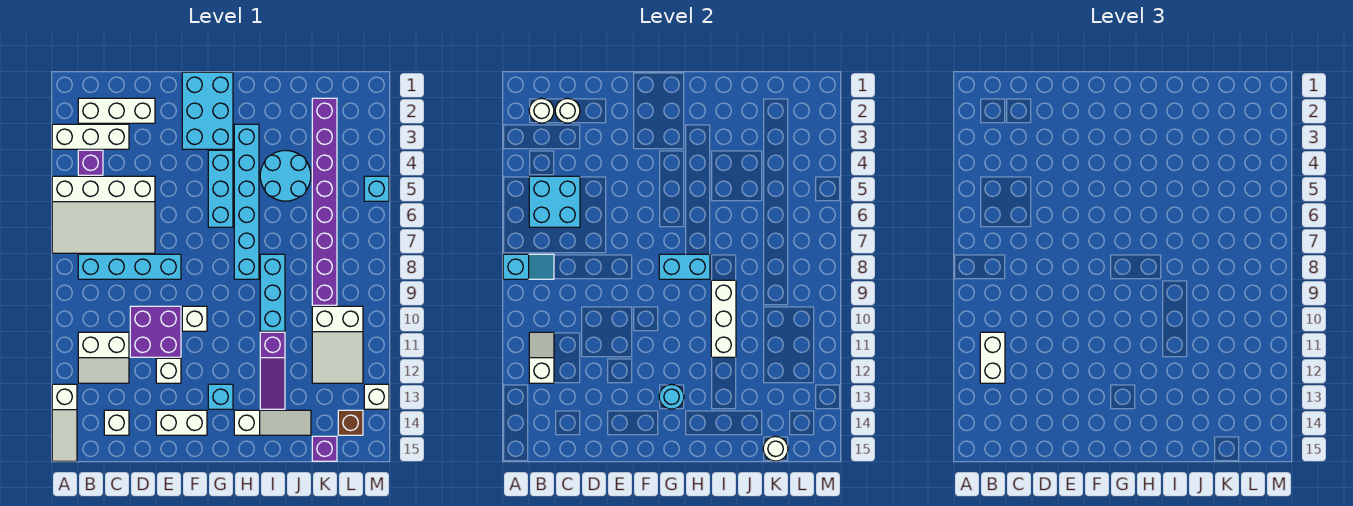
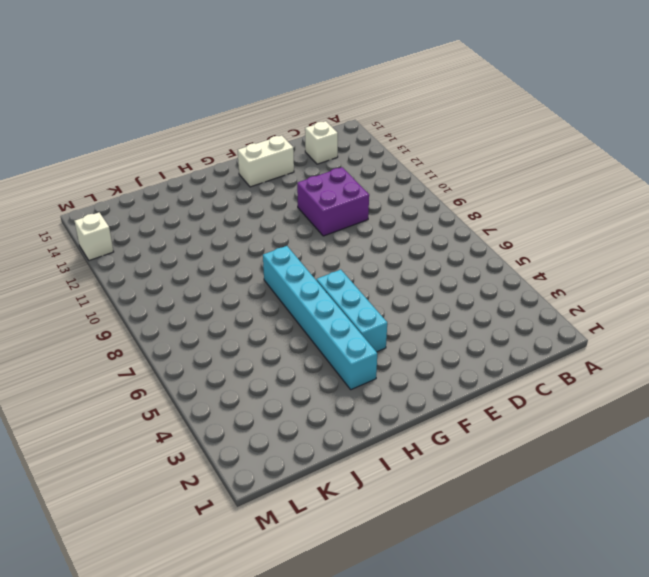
none -> white brick A3:C3 level 1
none -> white slope A5:D7 level 1 top 5
none -> white slope A13:A15 level 1 top 13
none -> white brick B2:D2 level 1

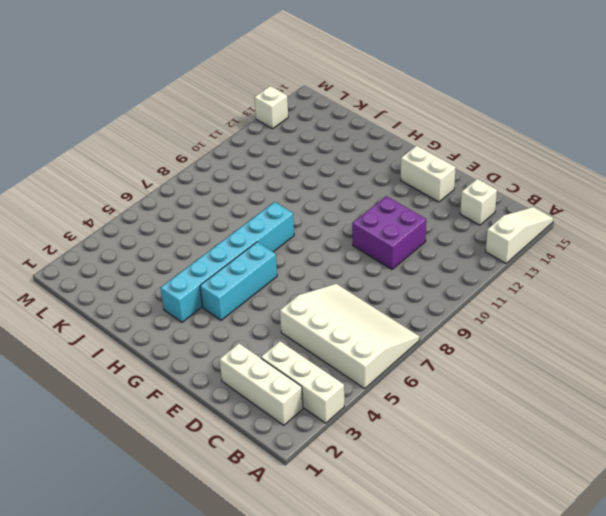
none -> purple brick B4 level 1
none -> cyan brick B8:E8 level 1
none -> white slope B11:C12 level 1 top 11
none -> white brick E12 level 1

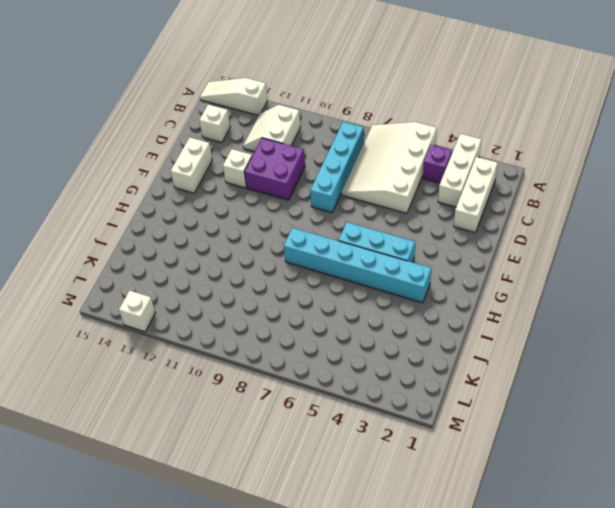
none -> cyan brick F1:G3 level 1
none -> white brick F10 level 1
none -> cyan brick G13 level 1
none -> white slope H14:J14 level 1 top H

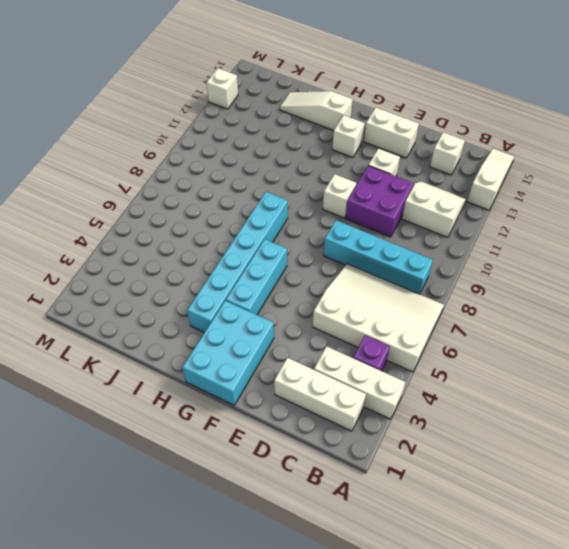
white brick G13 level 1 -> cyan brick G13 level 1
none -> cyan round brick I4:J5 level 1
none -> cyan brick I8:I10 level 1
none -> purple slope I11:I13 level 1 top 11
none -> purple brick K2:K9 level 1

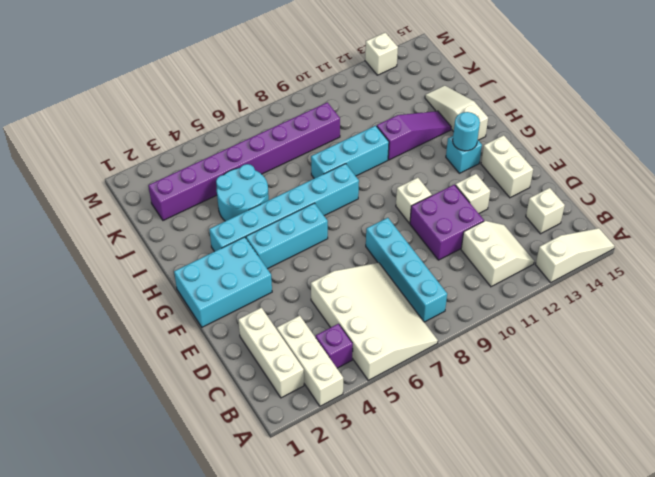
none -> white slope K10:L12 level 1 top 10
none -> purple brick K15 level 1
none -> brown brick L14 level 1
none -> cyan brick M5 level 1

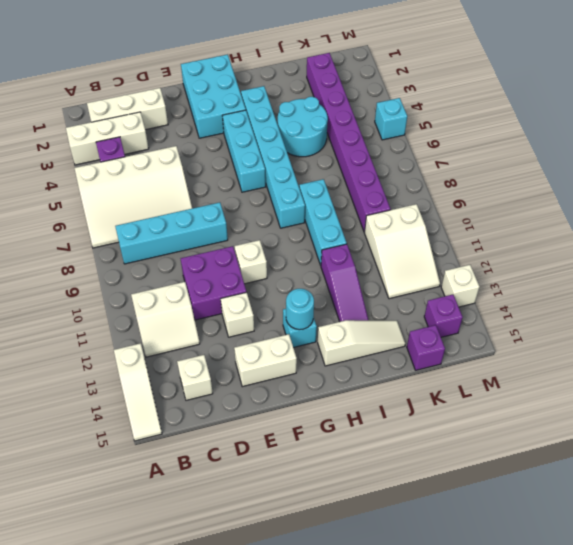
purple brick L14 level 1 -> brown brick L14 level 1
none -> cyan slope A8:B8 level 2 top A
none -> white round brick B2 level 2
none -> cyan brick B5:C6 level 2
none -> white slope B11:B12 level 2 top 12

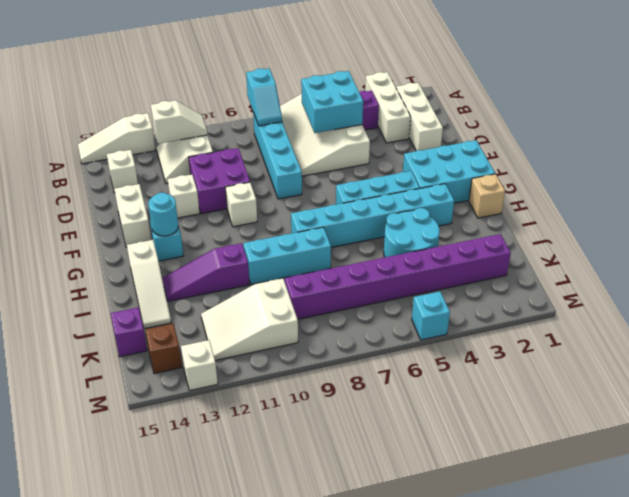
tan brick H1 level 1 -> none
none -> white round brick B2 level 2
none -> white round brick C2 level 2
none -> cyan brick G8:H8 level 2
none -> white brick I9:I11 level 2

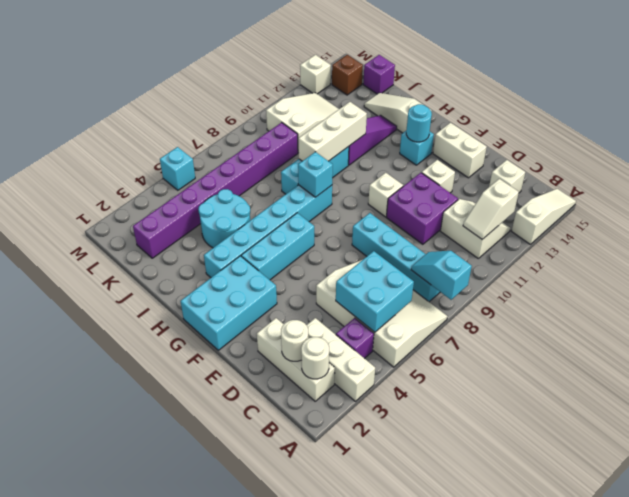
cyan brick H8 level 2 -> cyan brick G8:H8 level 2
none -> white round brick K15 level 2
none -> white brick B11:B12 level 3

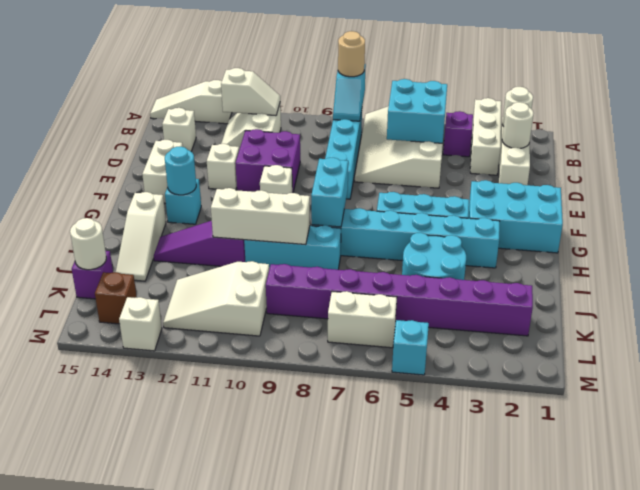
tan round brick A8 level 3 -> none
white brick L6:L7 level 1 -> white brick B11:B12 level 3

